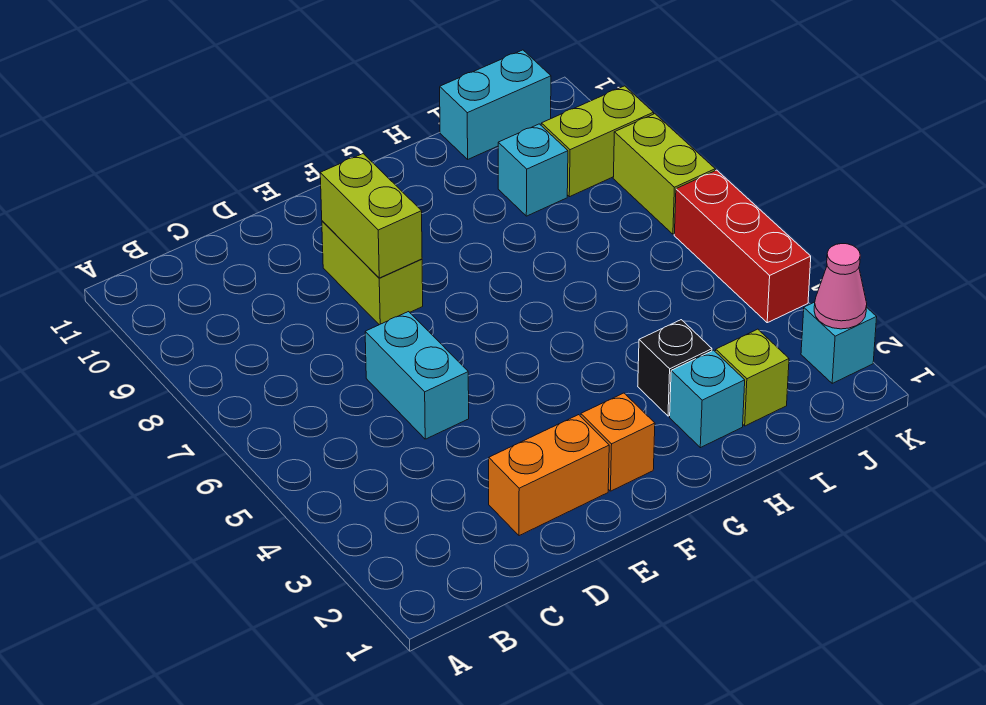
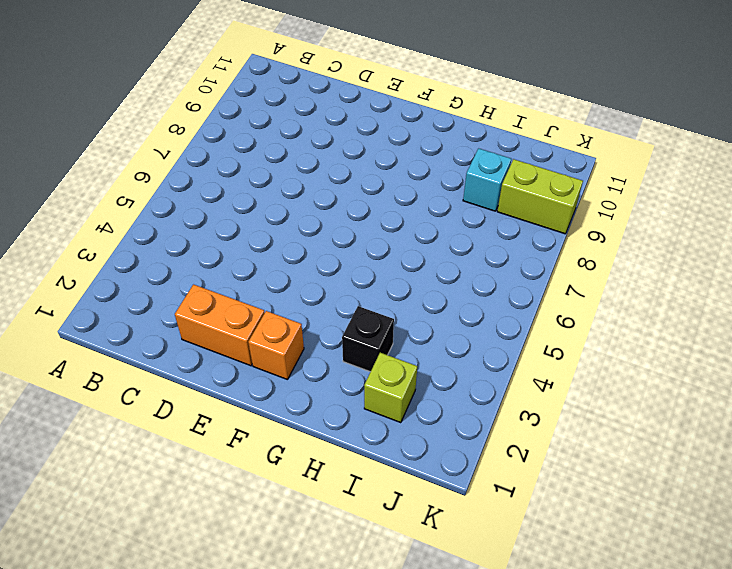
none -> cyan brick D5:D6 level 1
none -> lime brick E8:E9 level 1
none -> cyan brick H2 level 1

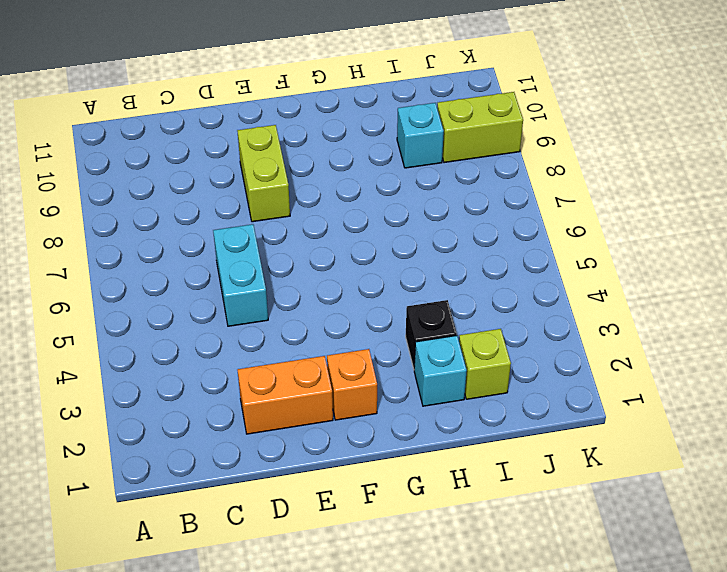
none -> cyan brick I11:J11 level 1
none -> cyan brick K2 level 1
none -> red brick K4:K6 level 1

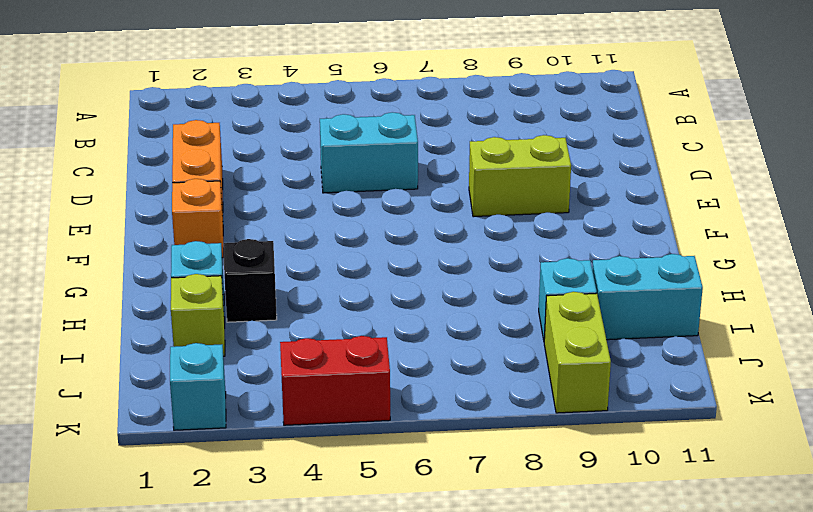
cyan brick I10:I11 level 1 -> cyan brick I11:J11 level 1
red brick K4:K5 level 1 -> red brick K4:K6 level 1
none -> lime brick K7:K8 level 1
none -> lime brick E8:E9 level 2
none -> pink cone K2 level 2

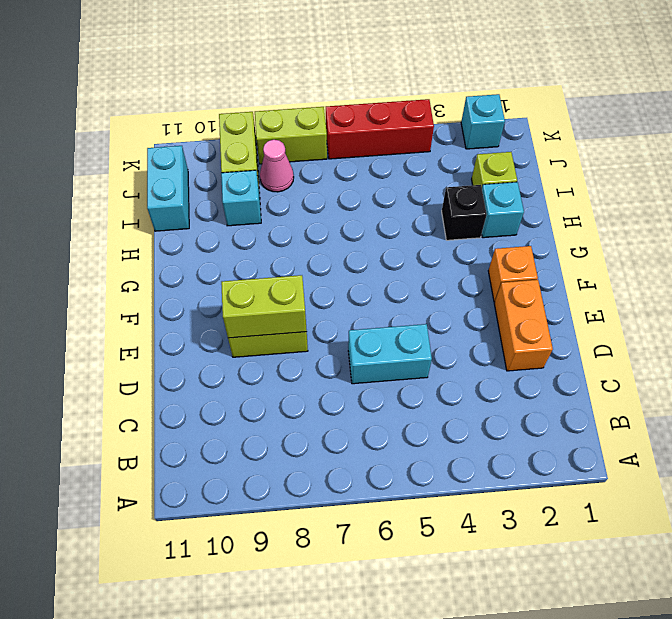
pink cone J8 level 1 -> pink cone K2 level 2

